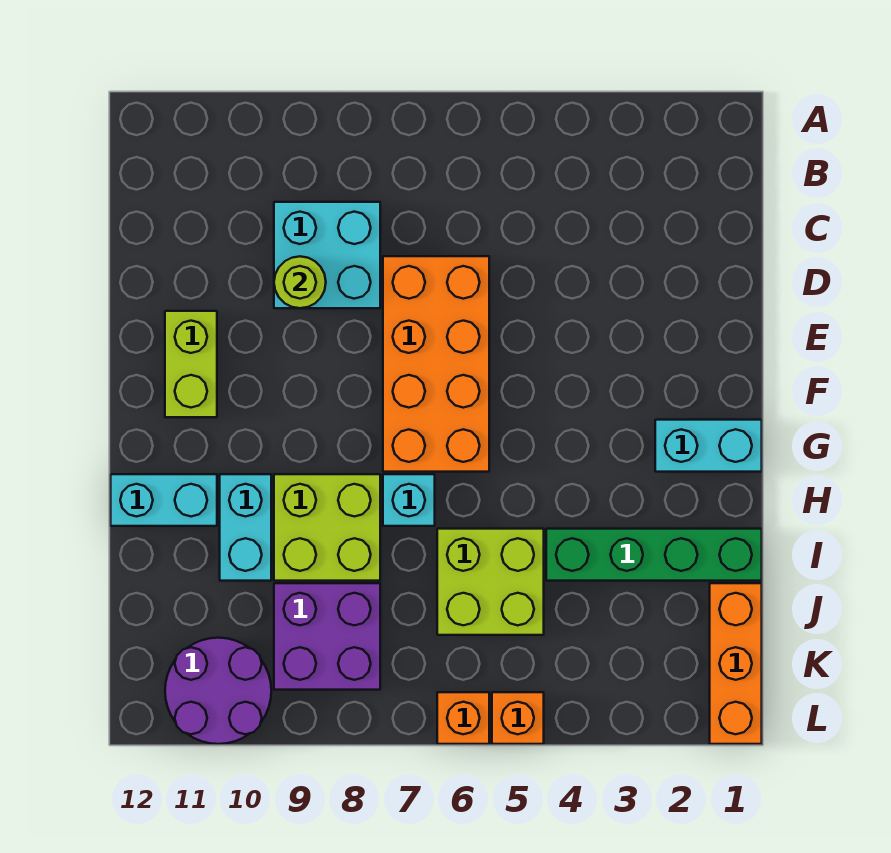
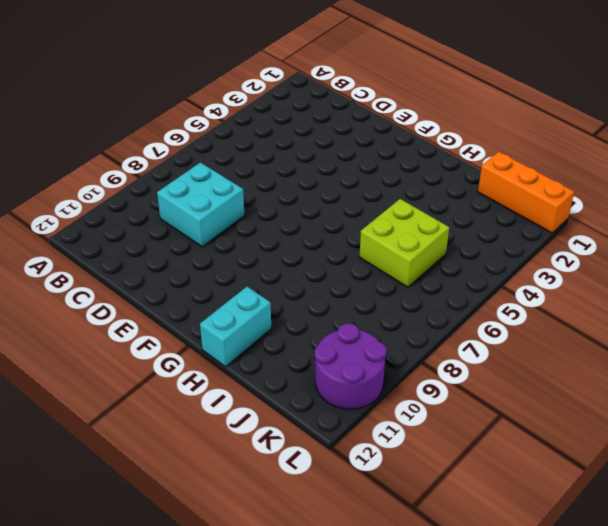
none -> orange brick D6:G7 level 1
none -> lime brick E11:F11 level 1
none -> cyan brick G1:G2 level 1

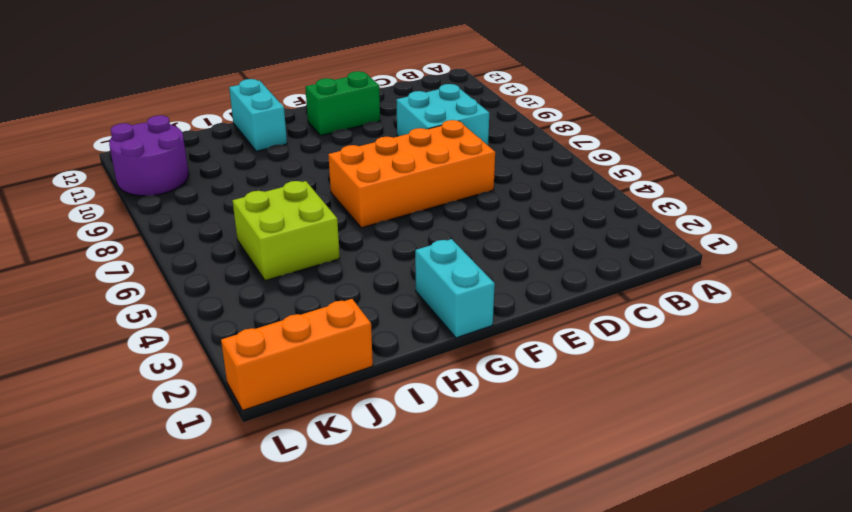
green brick E11:F11 level 1 -> lime brick E11:F11 level 1
none -> cyan brick H7 level 1
none -> lime brick H8:I9 level 1
none -> cyan brick H10:I10 level 1

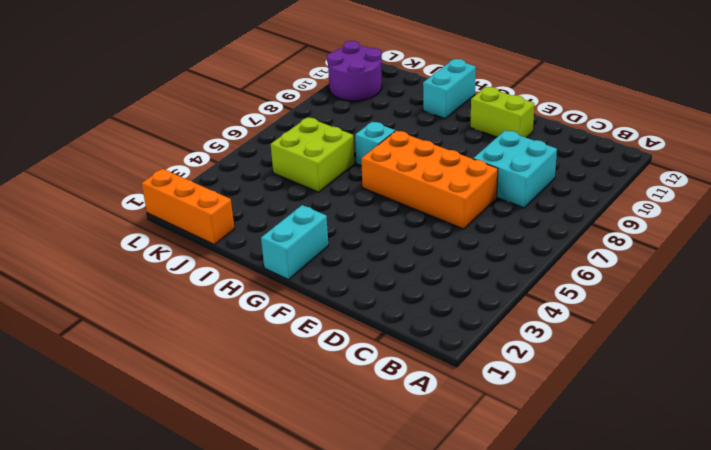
none -> lime brick H8:I9 level 1
none -> cyan brick H10:I10 level 1
none -> green brick I1:I4 level 1

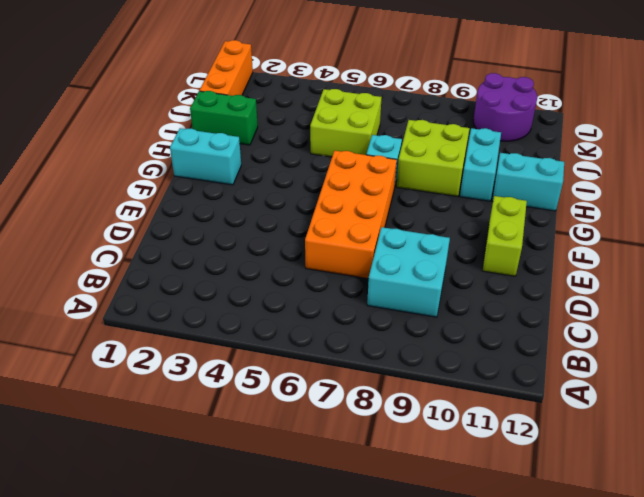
green brick I1:I2 level 1 -> green brick I1:I4 level 1
none -> purple brick J8:K9 level 1
none -> orange brick L5 level 1
none -> orange brick L6 level 1

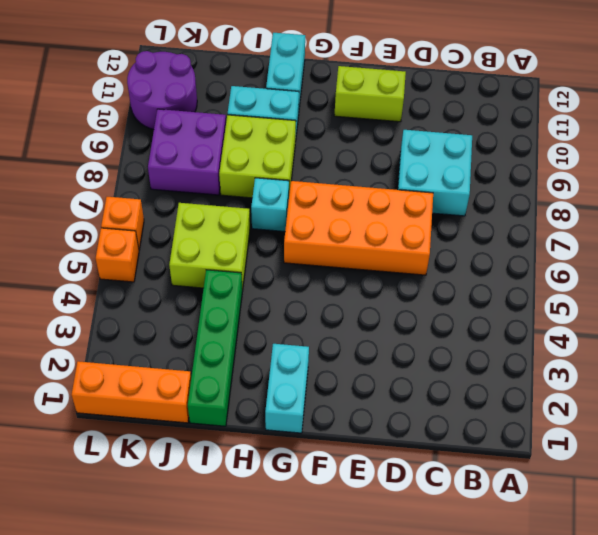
none -> lime round brick D9 level 2

